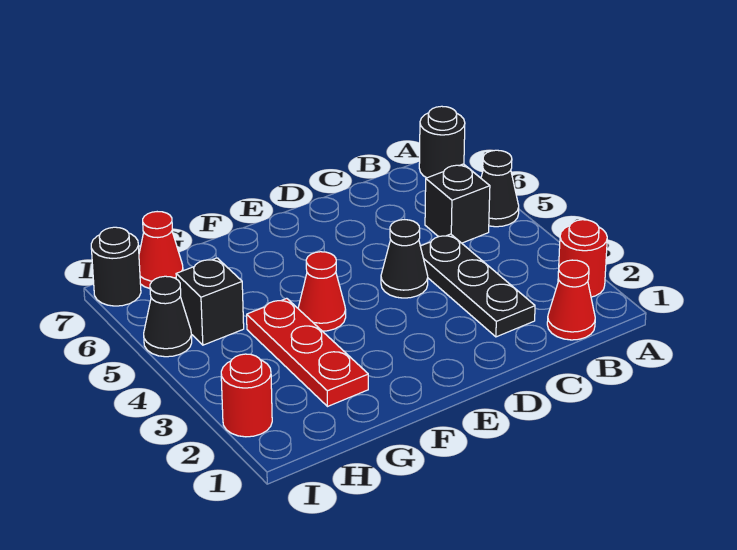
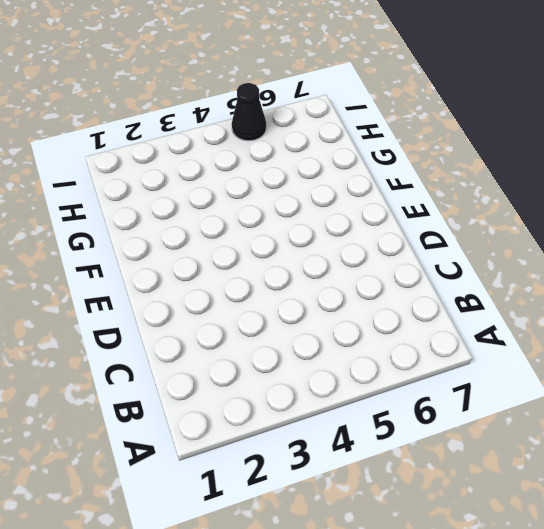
none -> red round brick A2 level 1
none -> black cone A5 level 1
none -> black round brick A7 level 1

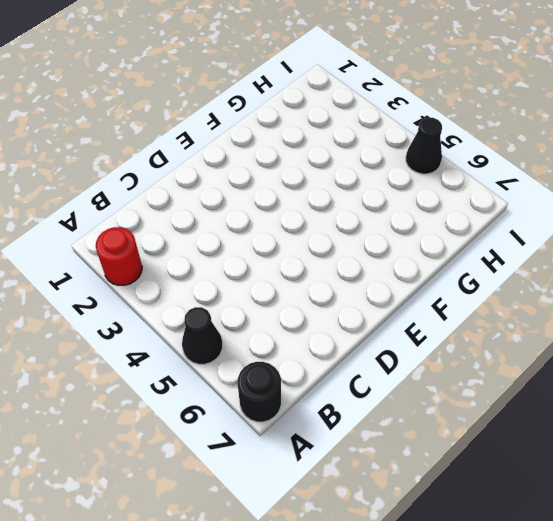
none -> red cone B1 level 1
none -> black brick B5 level 1
none -> black plate C2:C4 level 1

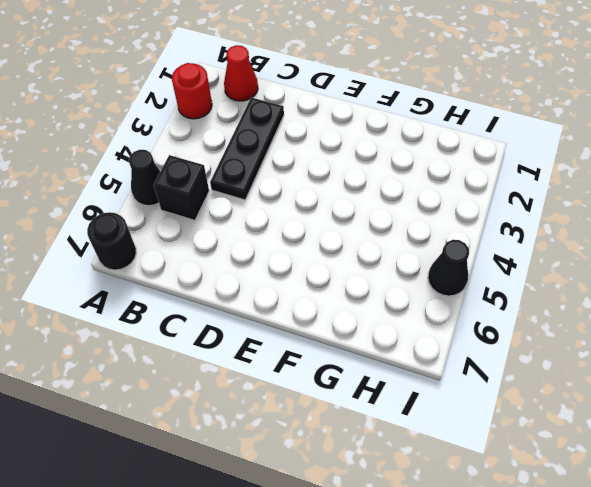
none -> black cone D4 level 1
none -> red cone F4 level 1
none -> red plate G2:G4 level 1

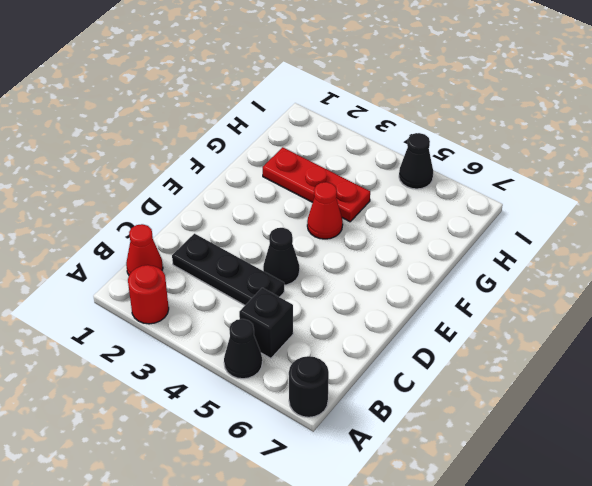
none -> black brick H5 level 1
none -> red cone H7 level 1
none -> red round brick I2 level 1

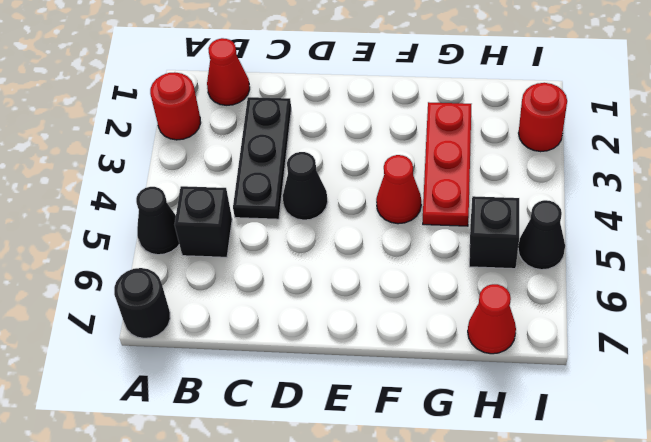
none -> black round brick I7 level 1

